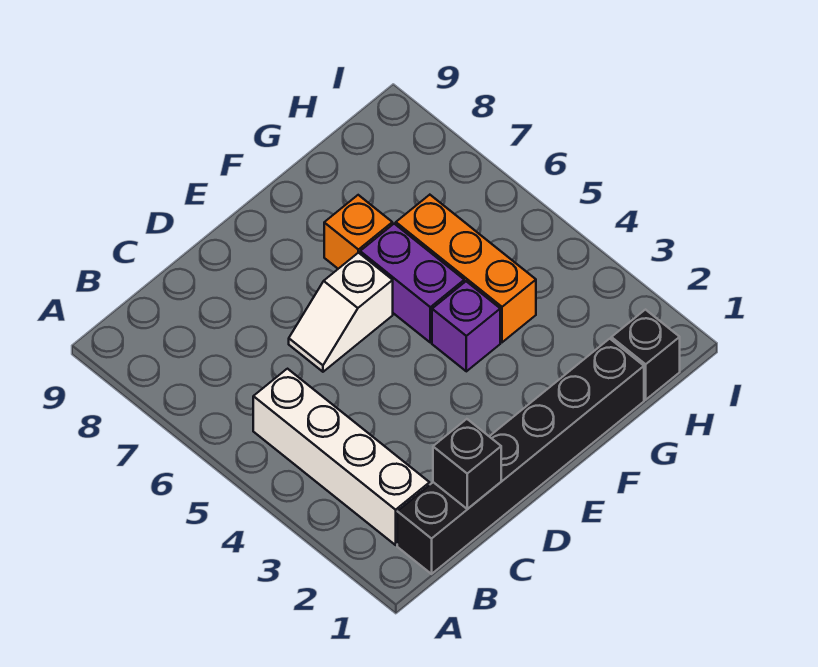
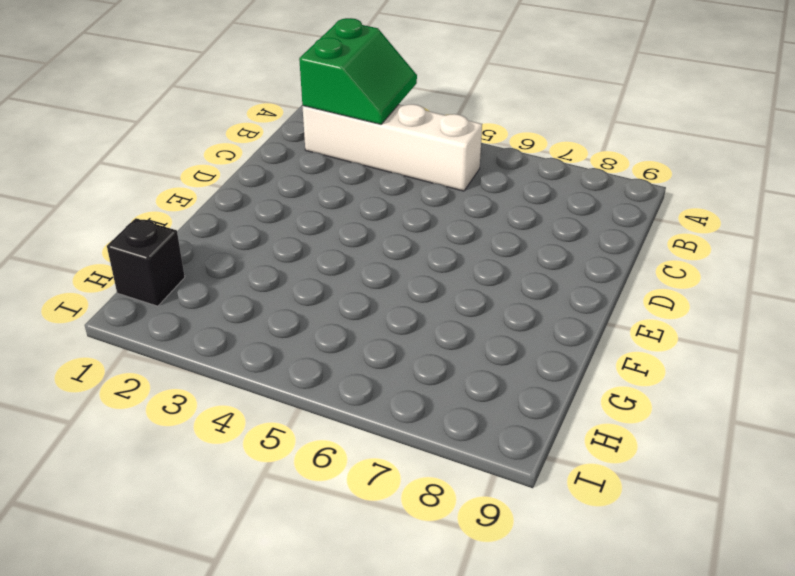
green slope A2:B3 level 2 top 2 -> none
none -> black brick B1:G1 level 1
none -> white slope D6:E6 level 1 top E

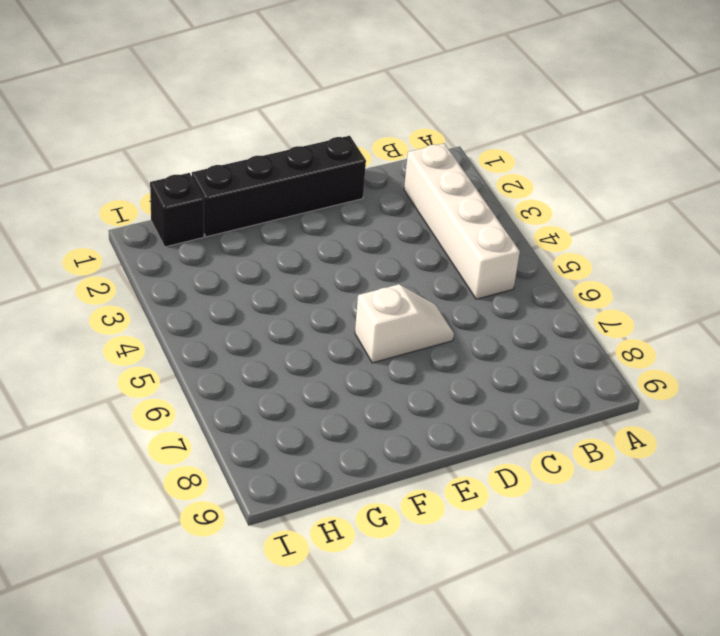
black brick D1:G1 level 1 -> black brick B1:G1 level 1
none -> purple brick F4 level 1
none -> purple brick F5:F6 level 1

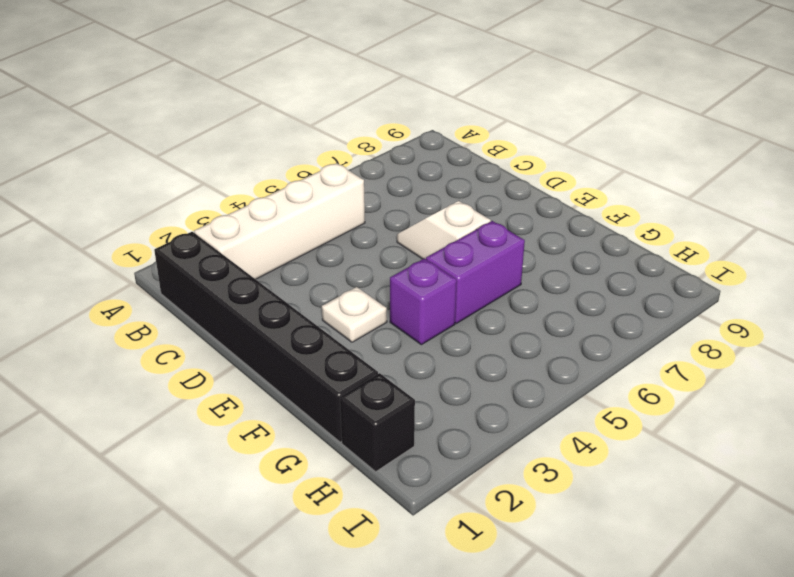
white plate E3 level 1 -> none
none -> orange brick F7 level 1
none -> orange brick G4:G6 level 1

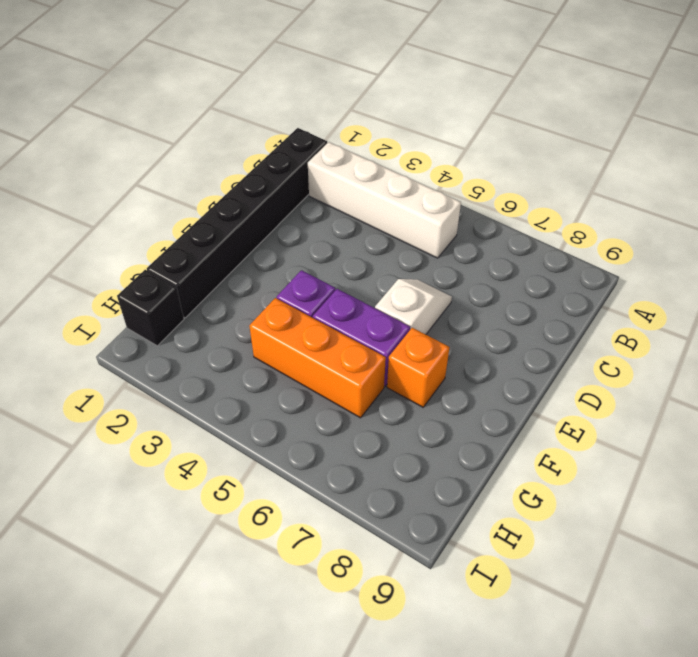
none -> black brick C1 level 2

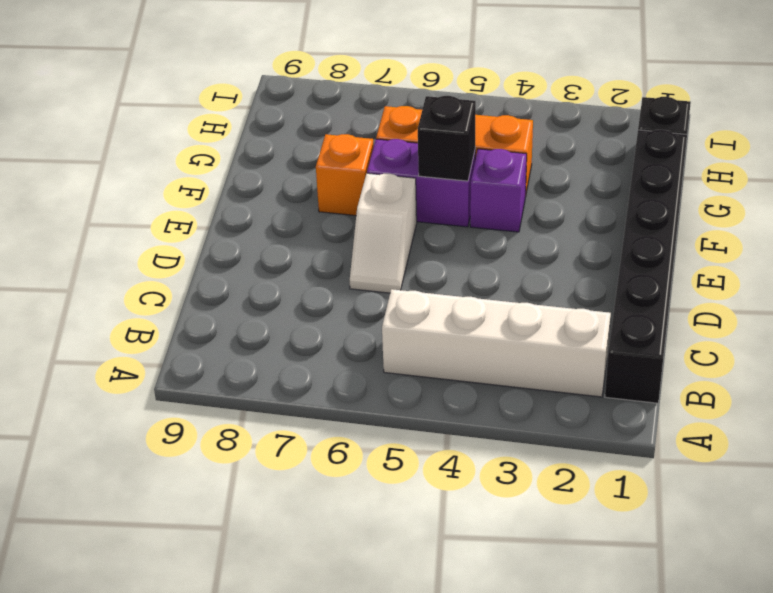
black brick F5 level 2 -> black brick C1 level 2

